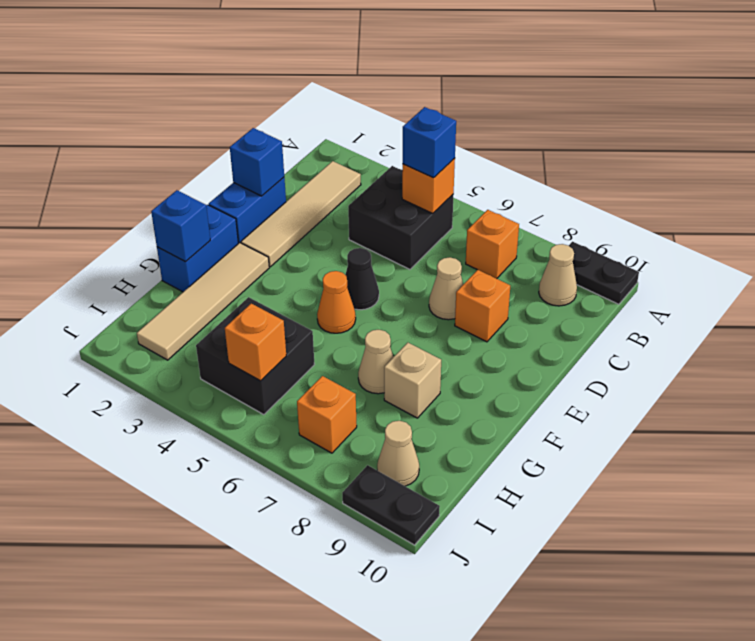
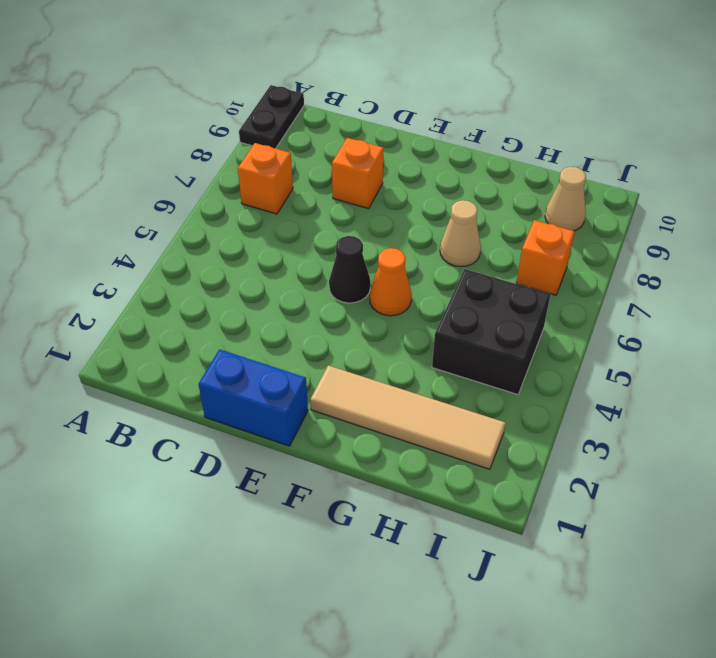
none -> tan tile B2:E2 level 1
none -> black brick B4:C5 level 1
none -> tan cone B9 level 1

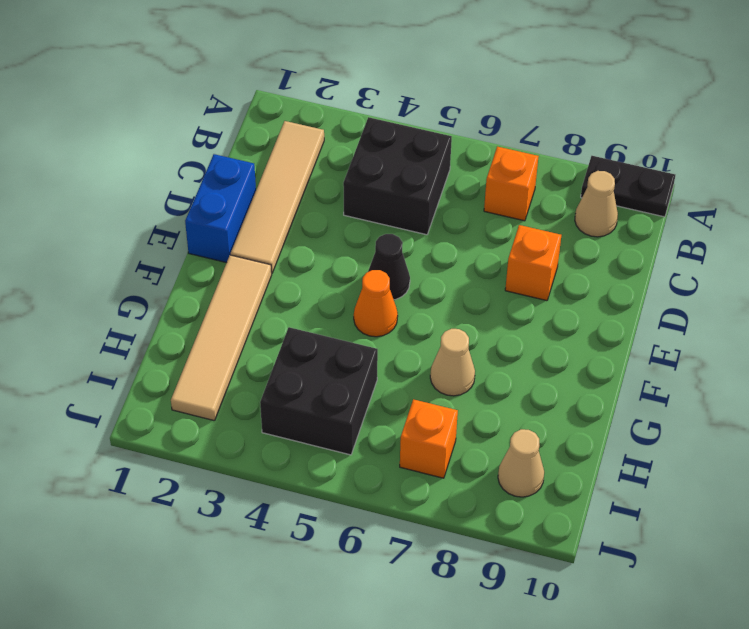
none -> tan cone D7 level 1
none -> blue brick F1:G1 level 1
none -> tan brick G8 level 1

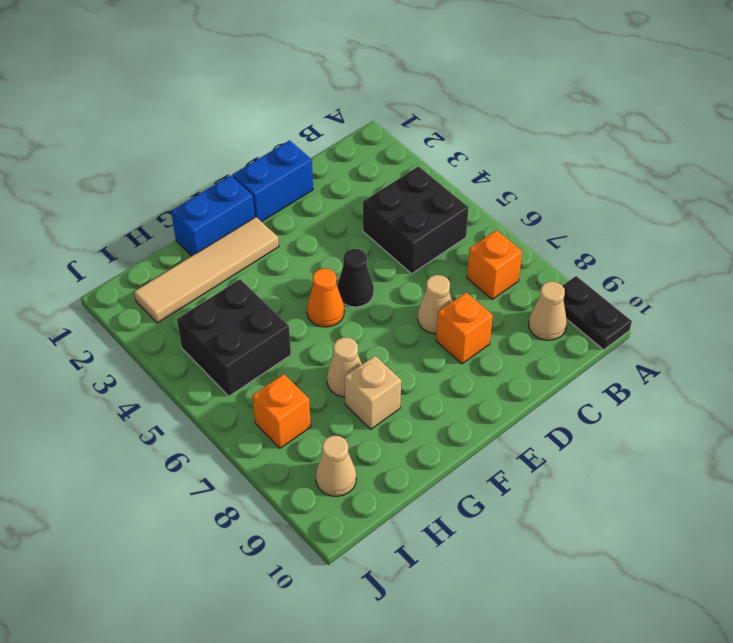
none -> tan tile B2:E2 level 1
none -> black plate J9:J10 level 1
none -> orange brick B5 level 2

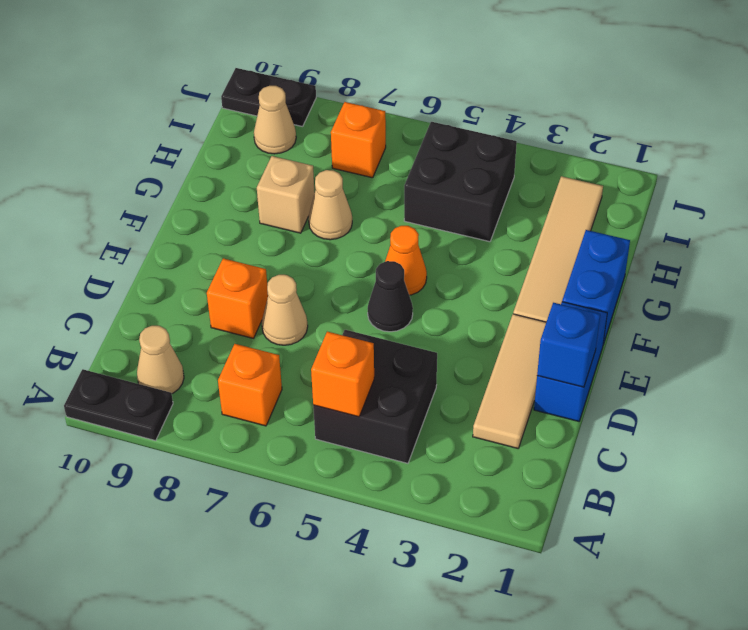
tan tile C2:E2 level 1 -> tan tile B2:E2 level 1
none -> blue brick G1 level 2
none -> orange brick I5 level 2
none -> blue brick B5 level 3

